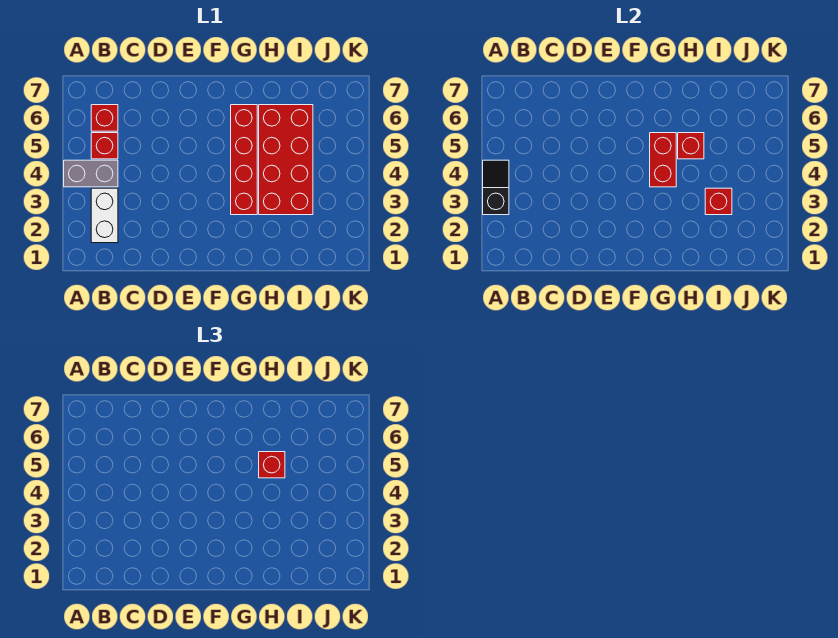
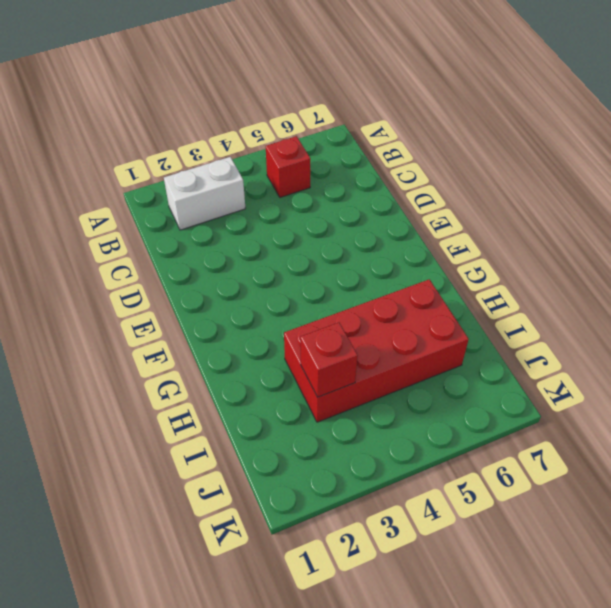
none -> grey brick A4:B4 level 1
none -> red brick B6 level 1

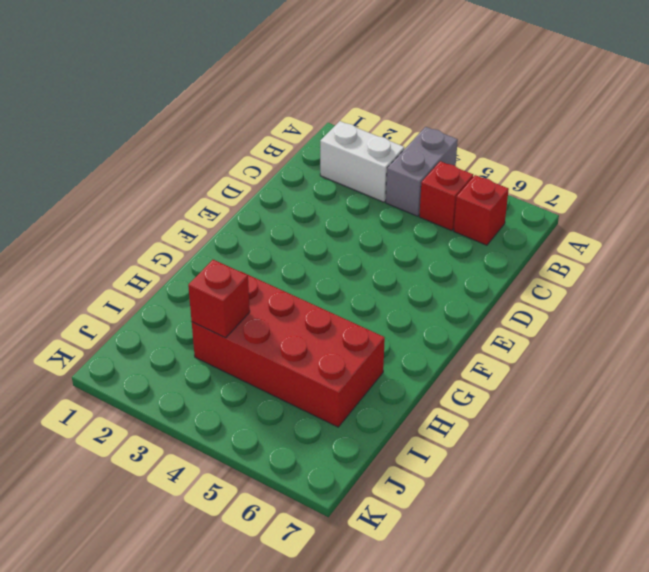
none -> red brick G3:G6 level 1
none -> black slope A3:A4 level 2 top 3

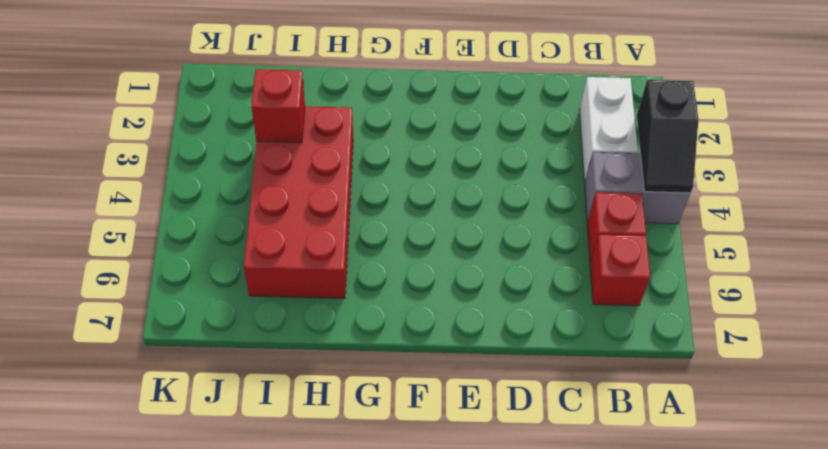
none -> red brick G3:G6 level 1
none -> red brick G4:G5 level 2

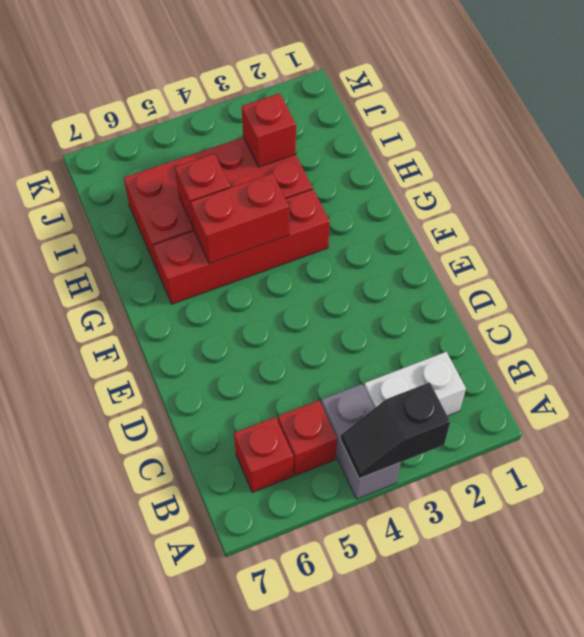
none -> red brick H5 level 3

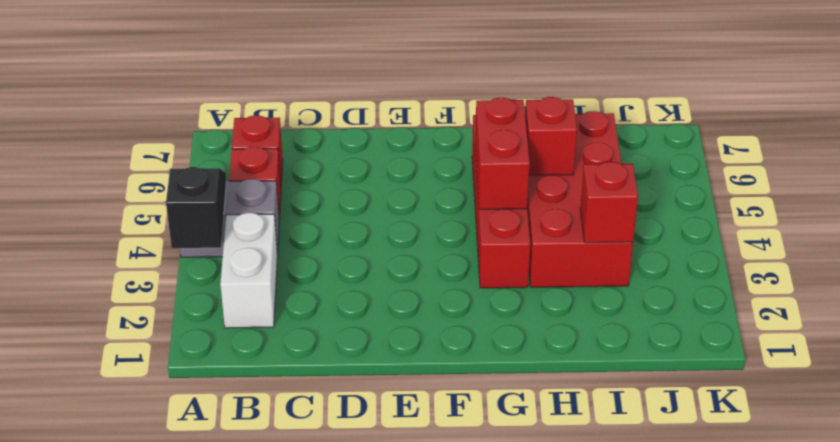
none -> red brick H5 level 3

